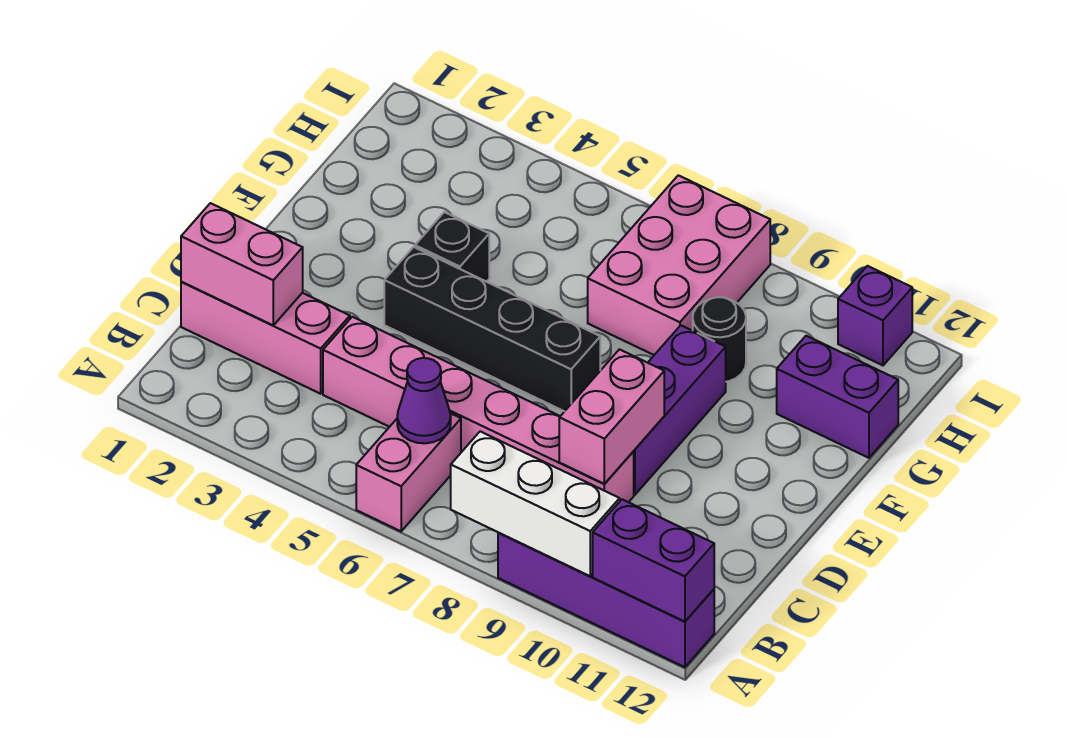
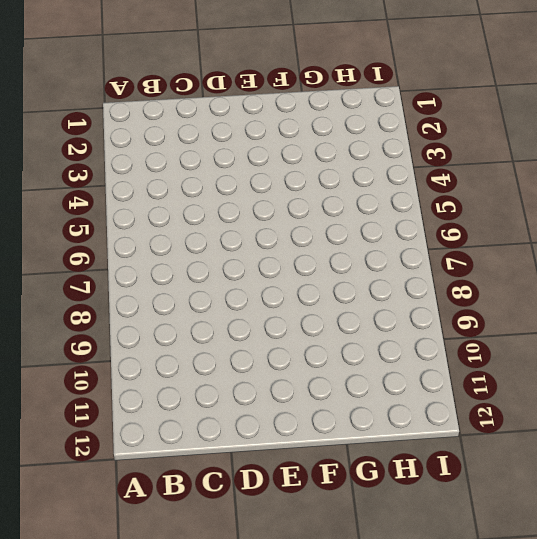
none -> pink brick A6:B6 level 1
none -> purple brick A9:A12 level 1
none -> pink brick C1:C3 level 1

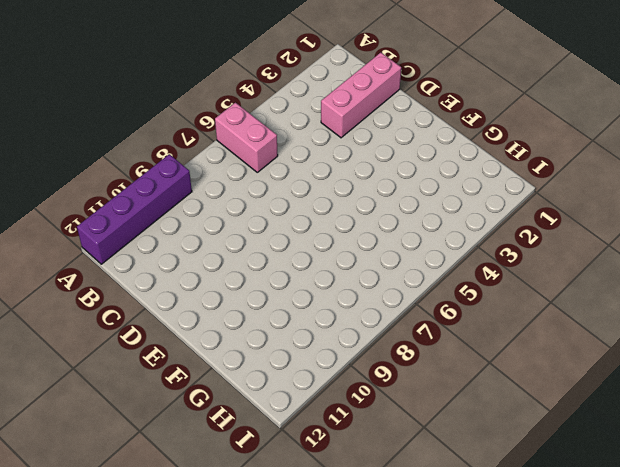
none -> pink brick C4:C9 level 1
none -> purple brick D9:F9 level 1
none -> black brick E4:E7 level 1

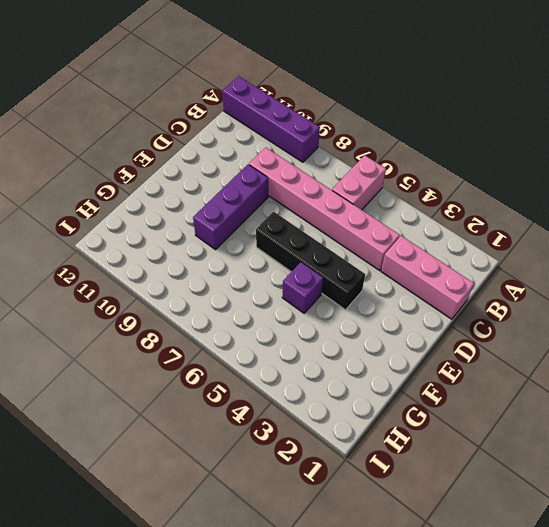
purple brick F5 level 1 -> purple brick I11 level 1
none -> black brick F4 level 1
none -> pink brick G7:I8 level 1
none -> black round brick G9 level 1

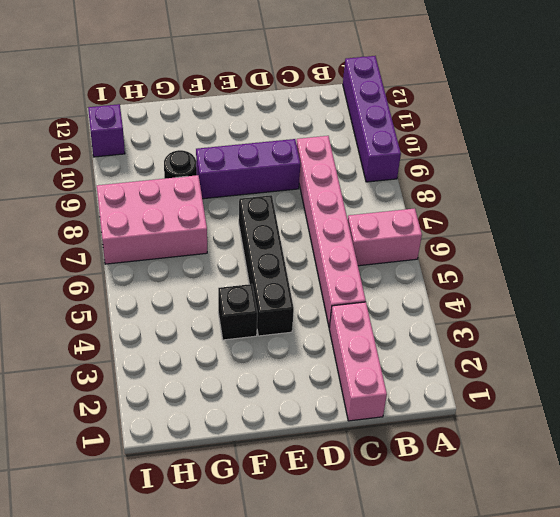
none -> purple brick G11:G12 level 1
none -> white brick A8:A10 level 2
none -> purple brick A11:A12 level 2

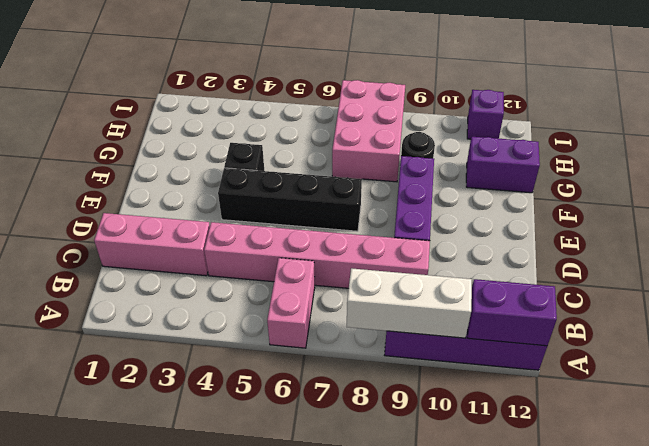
none -> purple cone B6 level 2
none -> pink brick C1:C2 level 2
none -> pink brick C9:D9 level 2

